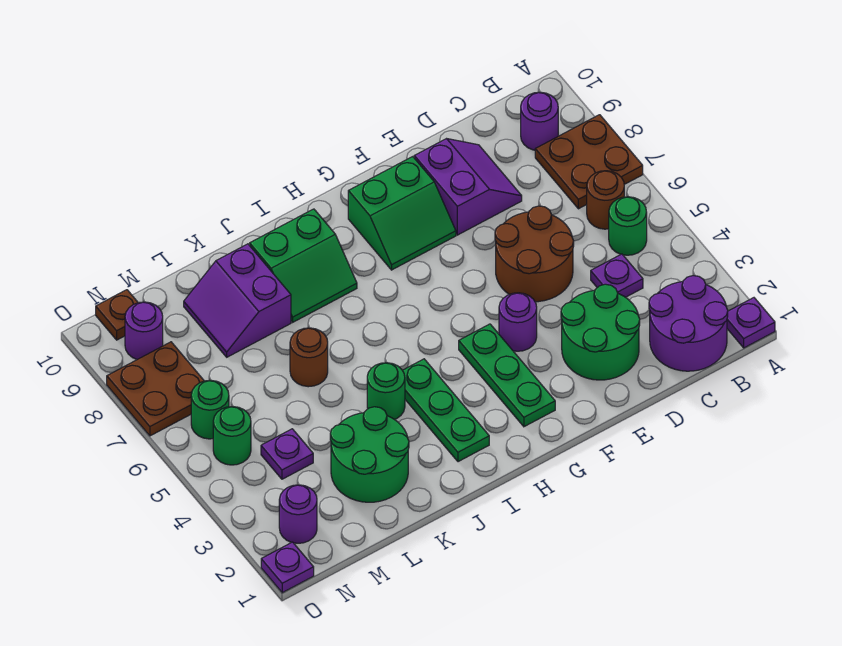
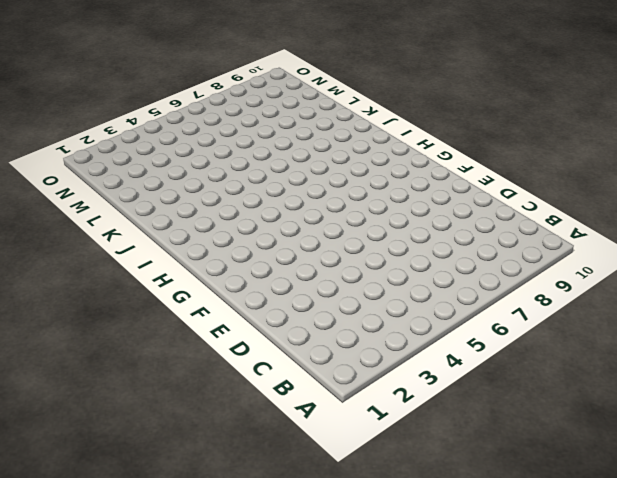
none -> purple plate A1 level 1
none -> brown plate A7:B8 level 1
none -> purple round brick B1:C2 level 1

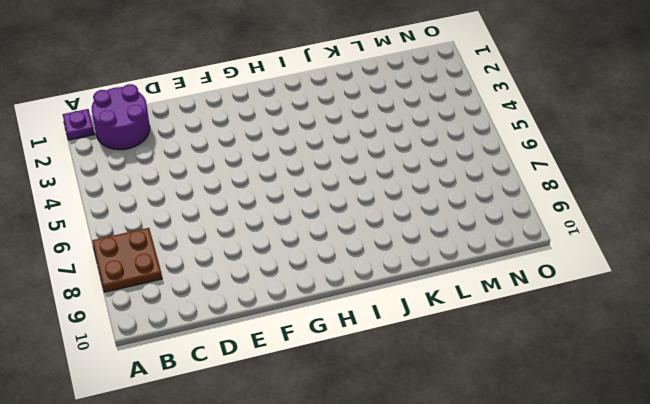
none -> green round brick B5 level 1
none -> brown round brick B6 level 1
none -> purple round brick B9 level 1

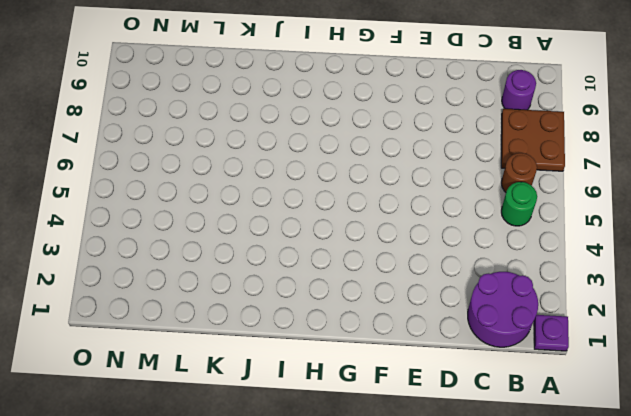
none -> purple plate C4 level 1
none -> green round brick D2:E3 level 1
none -> brown round brick D5:E6 level 1

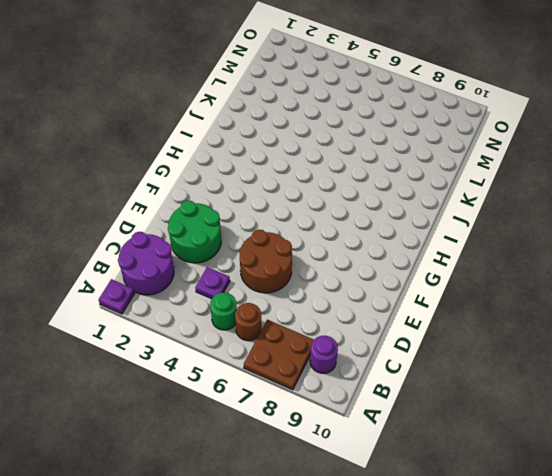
none -> purple slope D8:E9 level 1 top E
none -> purple round brick F4 level 1
none -> green slope F8:G9 level 1 top 9

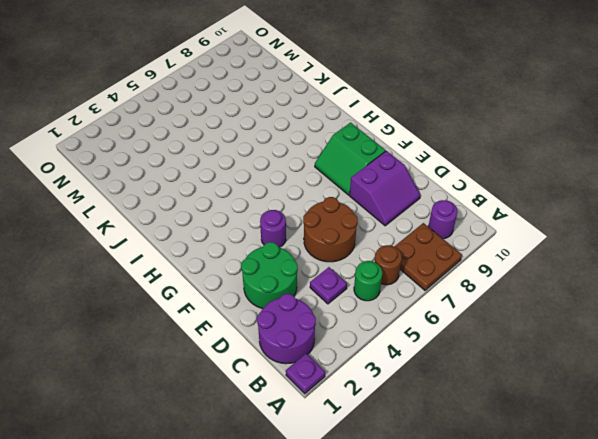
none -> green plate G2:G4 level 1
none -> green plate I2:I4 level 1
none -> green slope I8:J9 level 1 top 9

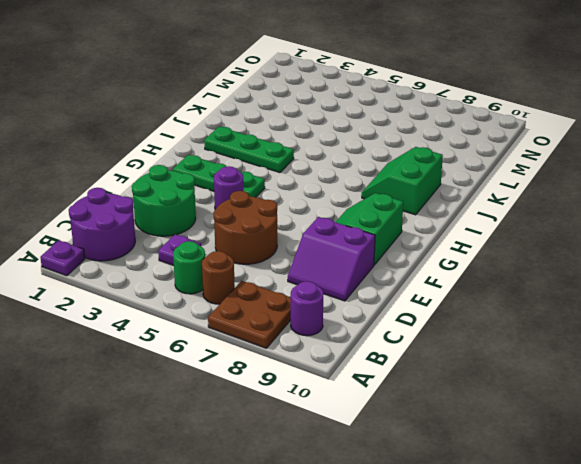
none -> green round brick J4 level 1
none -> green round brick K2:L3 level 1
none -> brown round brick K6 level 1

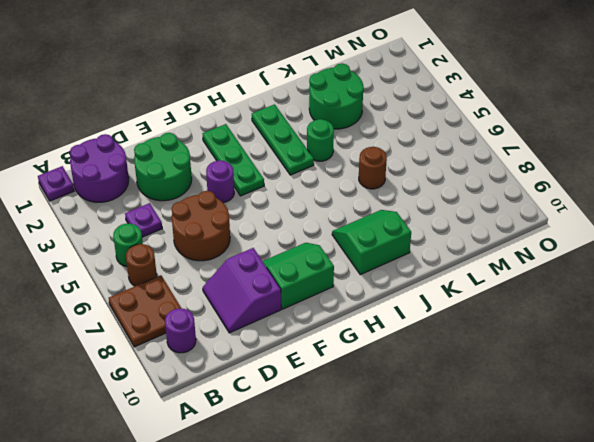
none -> purple slope K8:L9 level 1 top K
none -> purple plate M4 level 1
none -> purple round brick N2 level 1

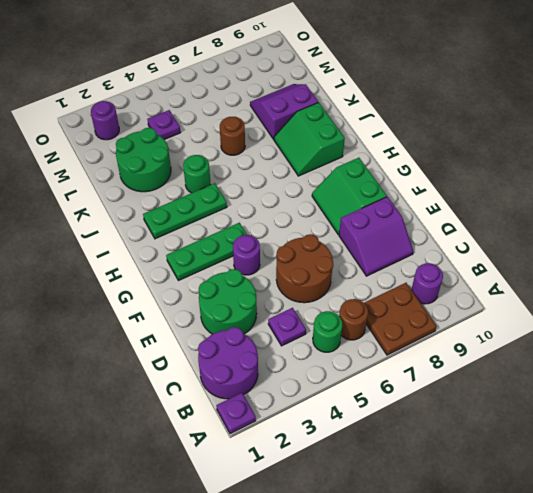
none -> green round brick N5 level 1
none -> green round brick N6 level 1
none -> brown plate N7:O8 level 1

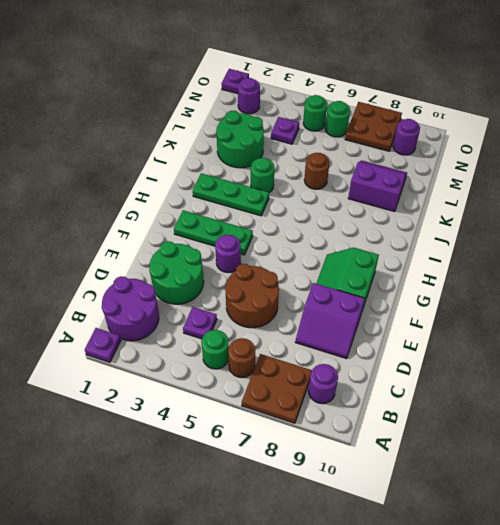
none -> green slope I8:J9 level 1 top 9
none -> brown plate N10 level 1

